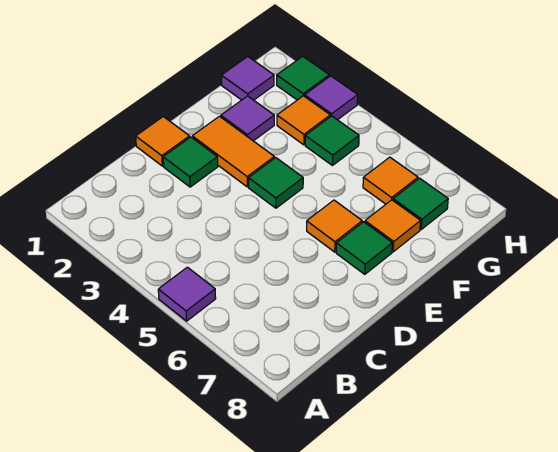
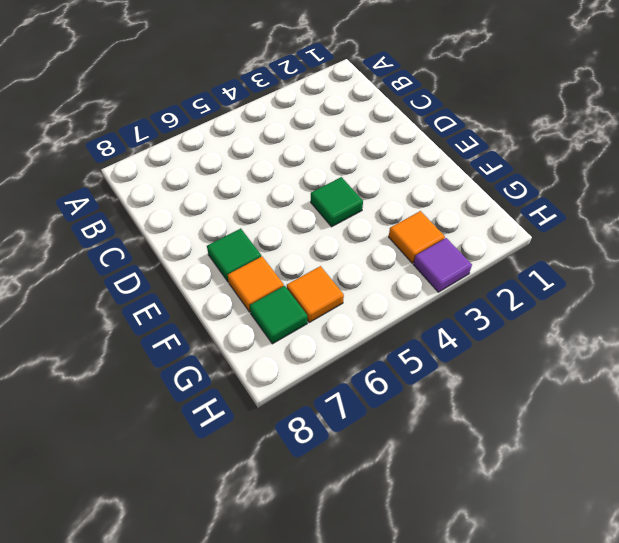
none -> purple tile A5 level 1
none -> orange tile D1 level 1
none -> green tile D2 level 1

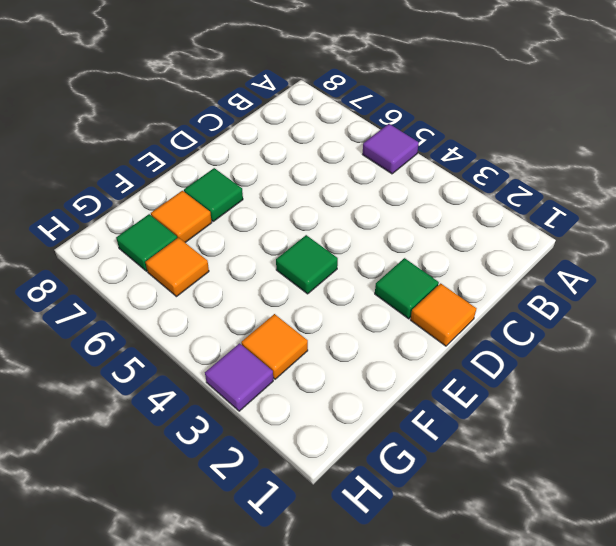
none -> orange tile E2:E3 level 1
none -> orange tile E6 level 1
none -> purple tile F2 level 1

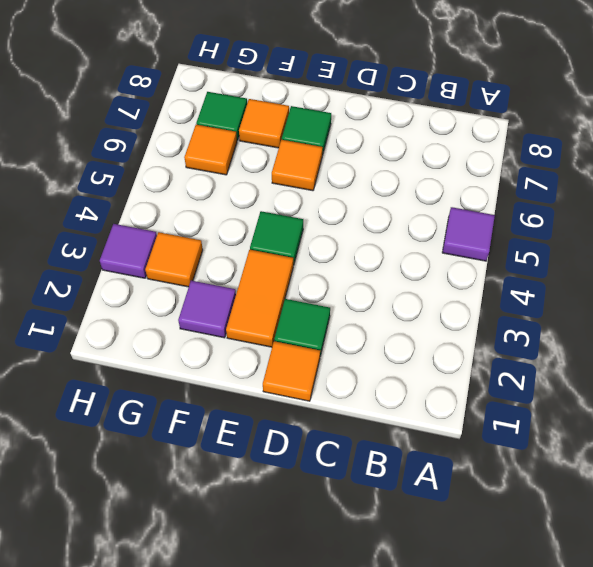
none -> purple tile G1 level 1
none -> green tile G4 level 1
none -> green tile H2 level 1

